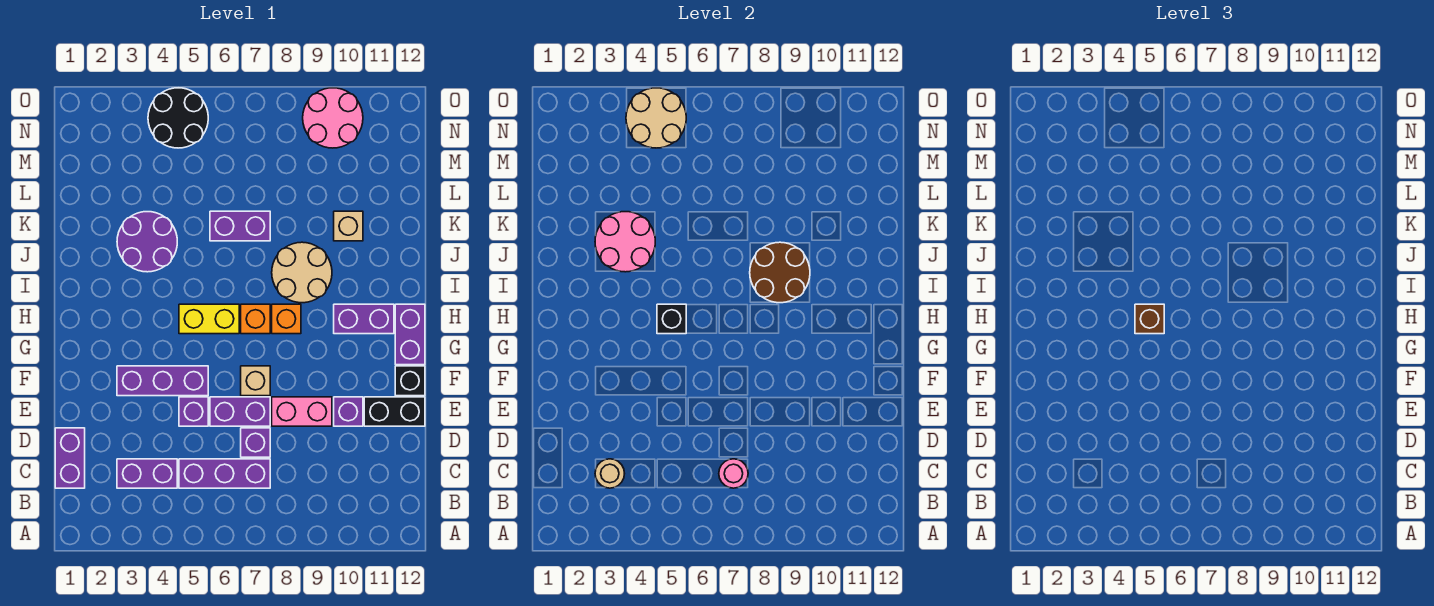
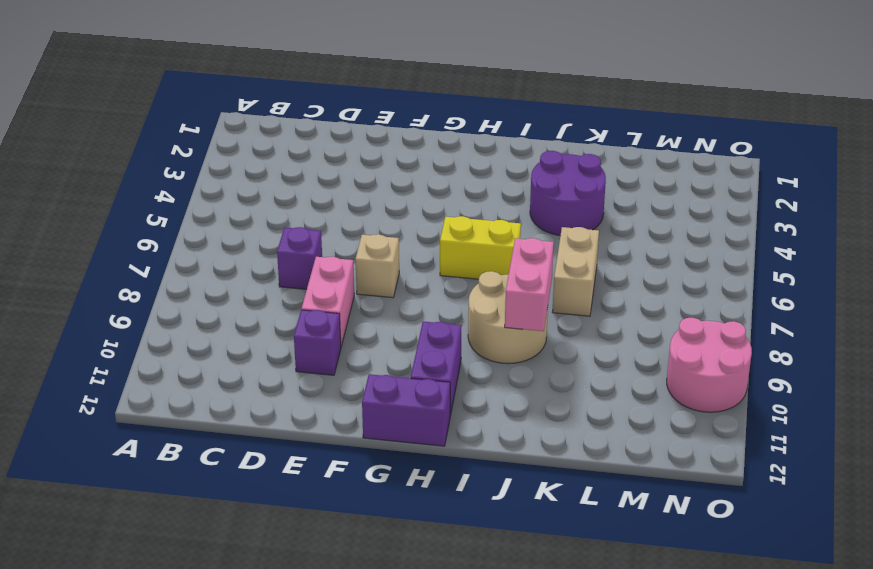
yellow brick H6:I6 level 1 -> yellow brick H5:H6 level 1
pink brick J8:J9 level 2 -> brown round brick I8:J9 level 2
tan brick K6:K7 level 1 -> purple brick K6:K7 level 1
none -> purple brick C1:D1 level 1
none -> purple brick C3:C4 level 1
none -> purple brick C5:C7 level 1
none -> purple brick E5 level 1

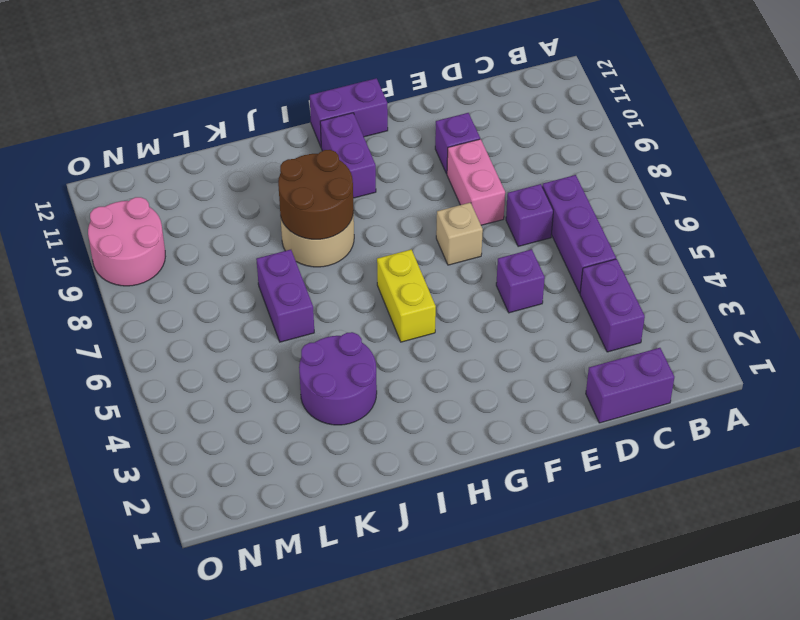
none -> purple brick E6:E7 level 1
none -> black brick E11:E12 level 1
none -> purple brick F3:F5 level 1
none -> black brick F12 level 1

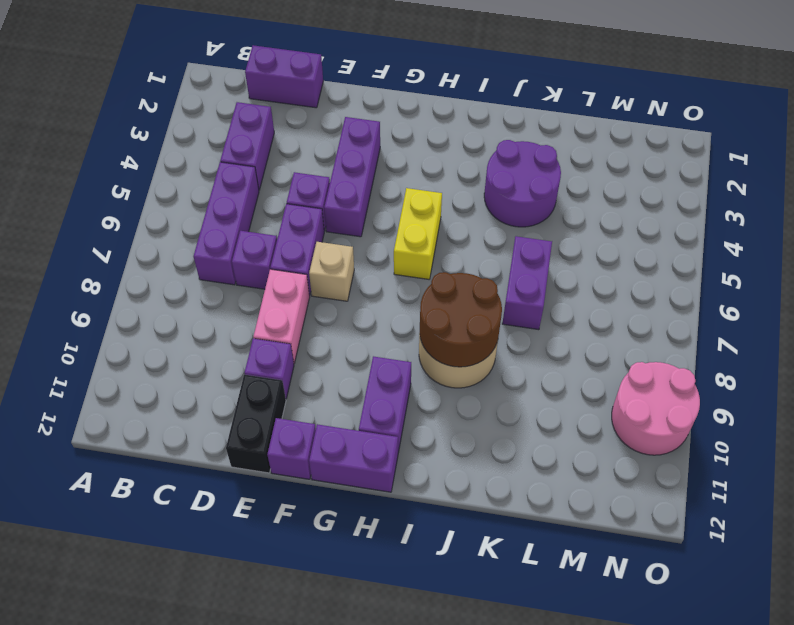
purple brick F12 level 1 -> black brick F12 level 1
none -> orange brick H7 level 1
none -> orange brick H8 level 1
none -> tan brick K10 level 1
none -> black round brick N4:O5 level 1

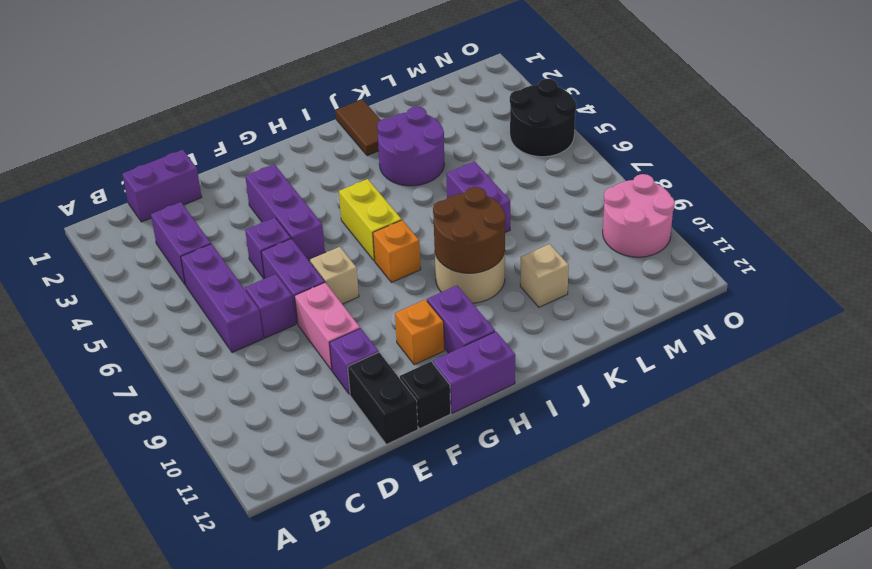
orange brick G10 level 1 -> orange brick H8 level 1
brown tile J1:J2 level 1 -> none
none -> tan round brick C3 level 2
none -> pink round brick C7 level 2
none -> black brick H5 level 2
none -> pink round brick J3:K4 level 2

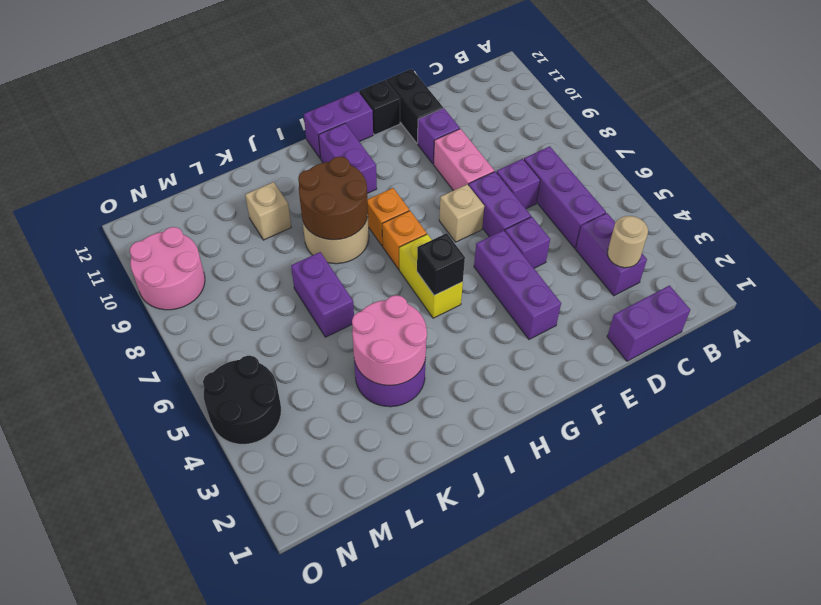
none -> pink round brick C7 level 2
none -> tan round brick N4:O5 level 2
none -> brown brick H5 level 3

